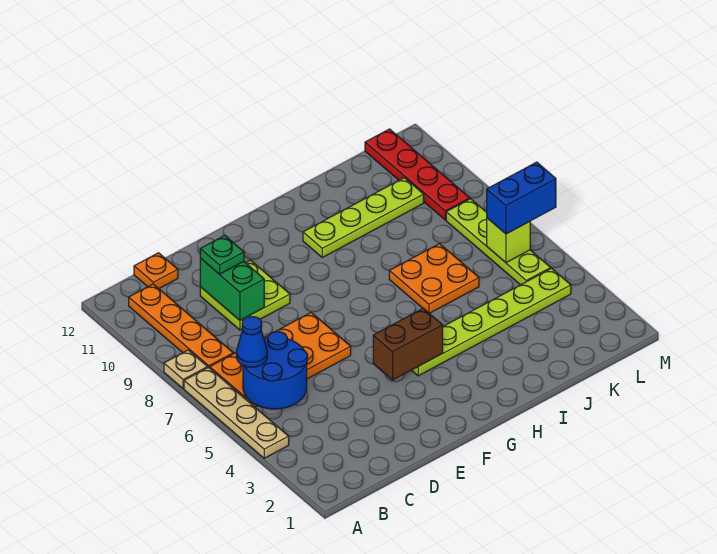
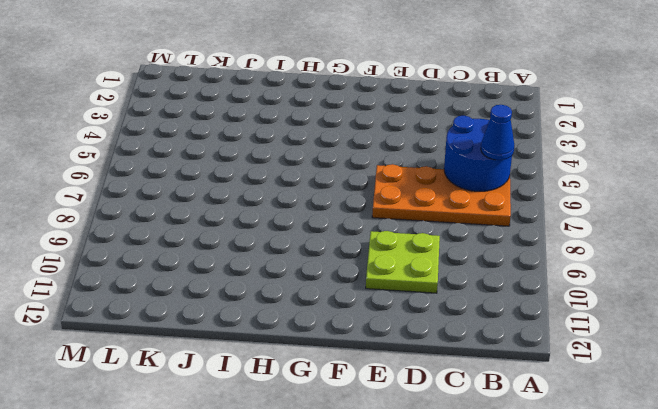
none -> tan plate A4:A7 level 1
none -> tan plate A8 level 1
none -> orange plate B8:B11 level 1

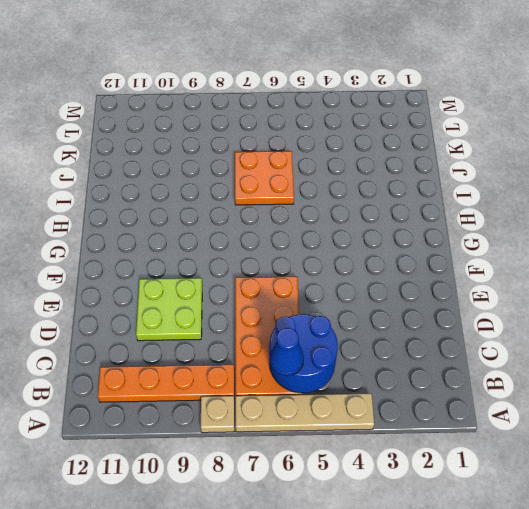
none -> orange plate C12 level 1
none -> lime plate G4:L4 level 1
none -> lime plate H10:K10 level 1

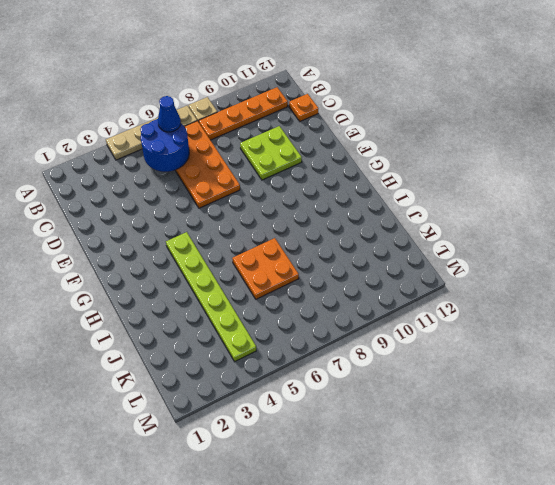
none -> lime plate H10:K10 level 1
none -> lime plate L5:L8 level 1
none -> red plate L9:L12 level 1

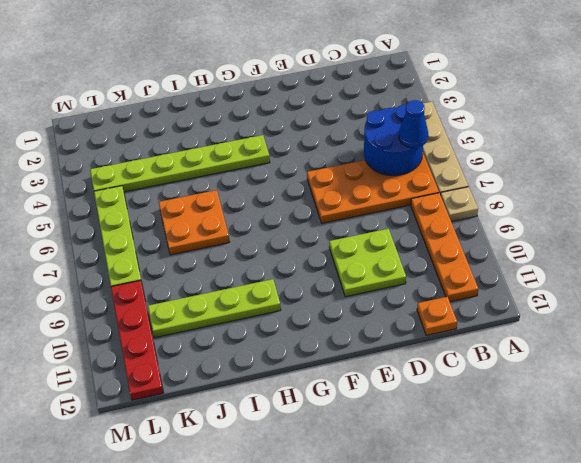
none -> green brick D9:D10 level 2
none -> brown brick F4:G4 level 2
none -> lime brick L6 level 2

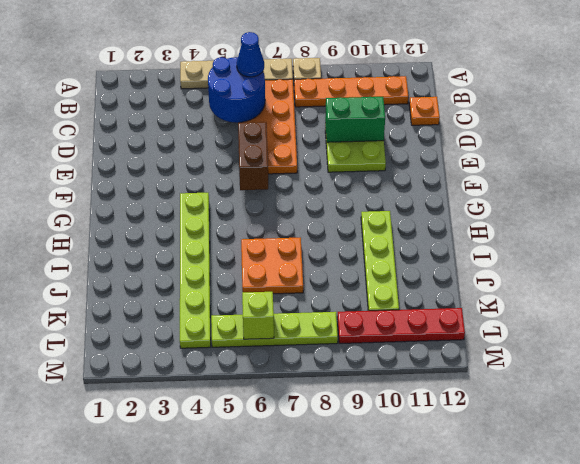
brown brick E6:F6 level 2 -> brown brick F4:G4 level 2
none -> green plate D10 level 3
none -> blue brick L6:M6 level 3

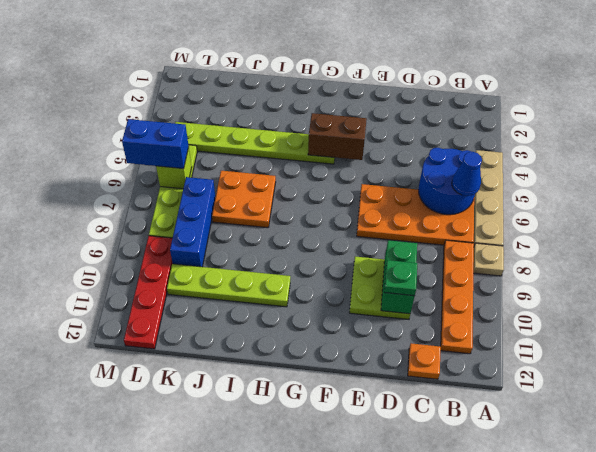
blue brick K7:K9 level 1 -> none

